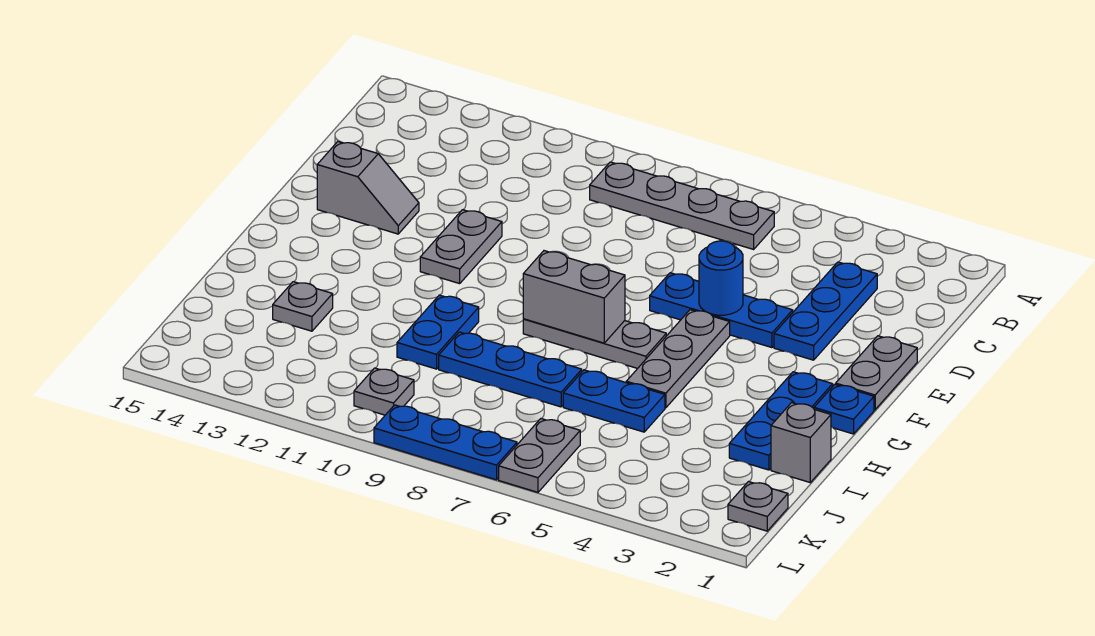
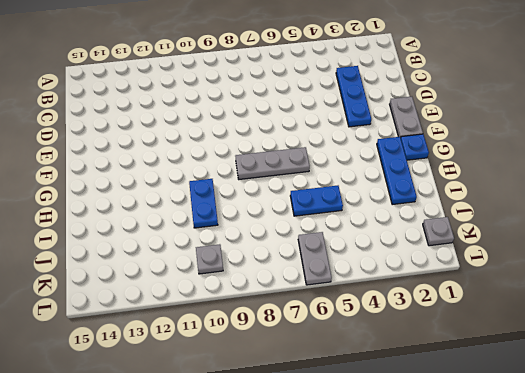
none -> grey plate B6:B9 level 1
none -> blue plate E4:E6 level 1
none -> grey plate E11:F11 level 1

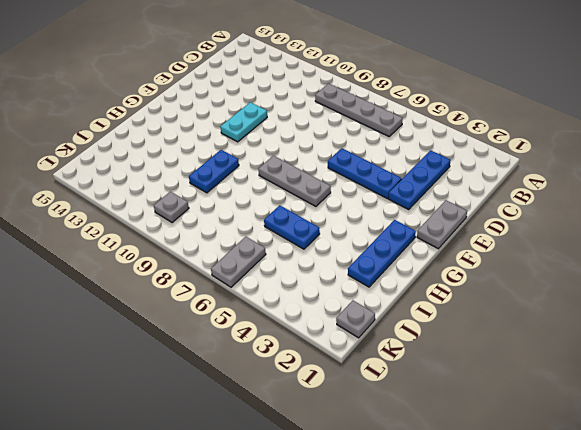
cyan plate E11:F11 level 1 -> grey plate E11:F11 level 1
none -> grey slope E13:E14 level 1 top 14
none -> grey plate F5:H5 level 1
none -> blue plate G1 level 1

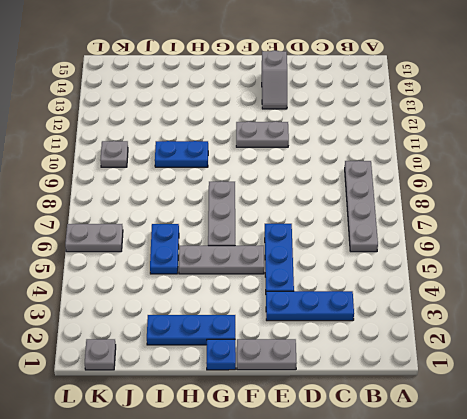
none -> grey brick I1 level 1
none -> blue plate I7:I9 level 1
none -> grey plate I13 level 1

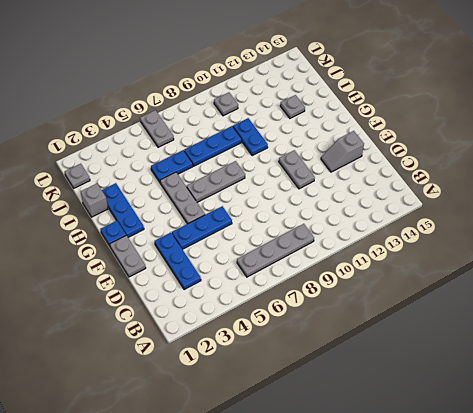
none -> blue plate L7:L9 level 1
none -> blue round brick E5 level 2
none -> grey brick G7:G8 level 2

